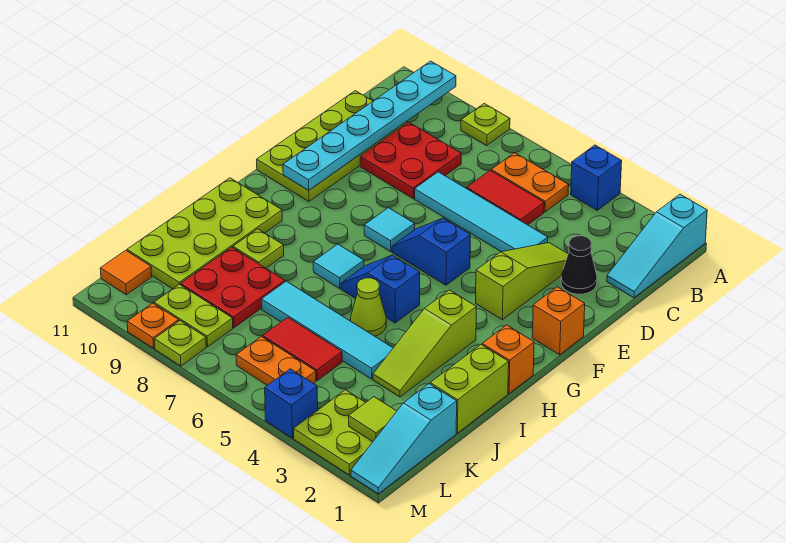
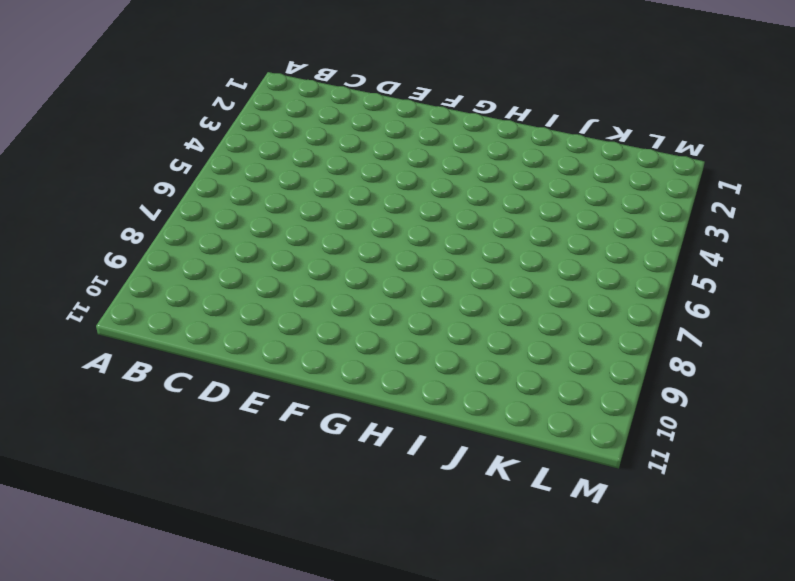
none -> cyan slope A1:C1 level 1 top A
none -> blue brick A4 level 1
none -> lime plate A8 level 1
none -> orange plate B5:B6 level 1

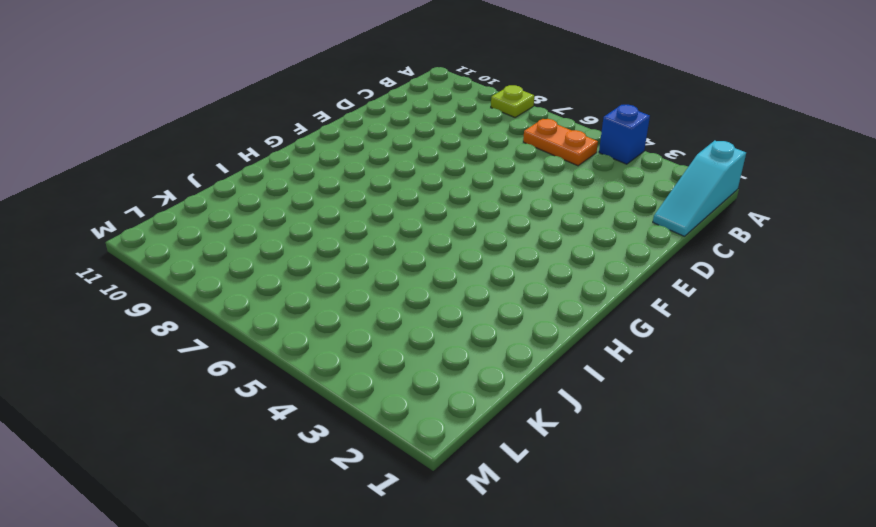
none -> red tile C5:C6 level 1
none -> red plate C8:D9 level 1
none -> lime plate C10:F11 level 1
none -> black cone D2 level 1

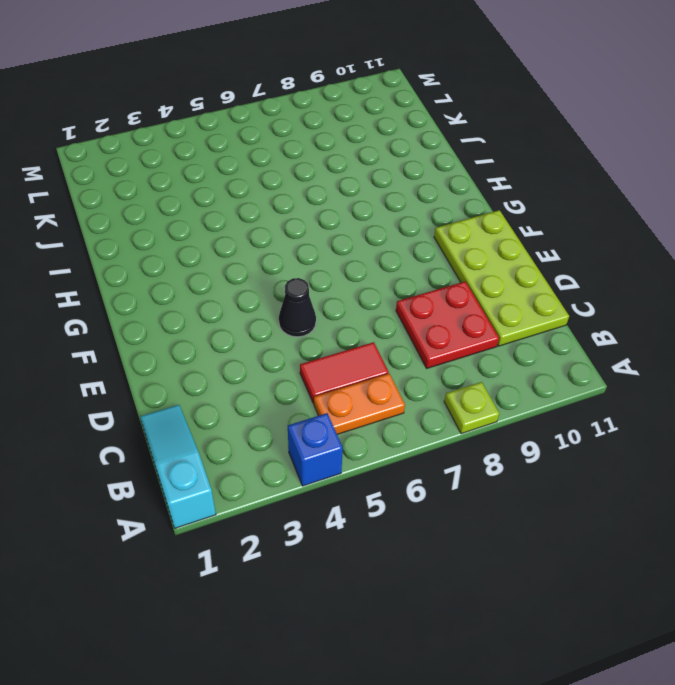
black cone E5 level 1 -> black cone D2 level 1
none -> lime slope D3:F3 level 1 top F
none -> cyan tile D4:D7 level 1
none -> orange brick F1 level 1
none -> blue slope F5:F6 level 1 top 5

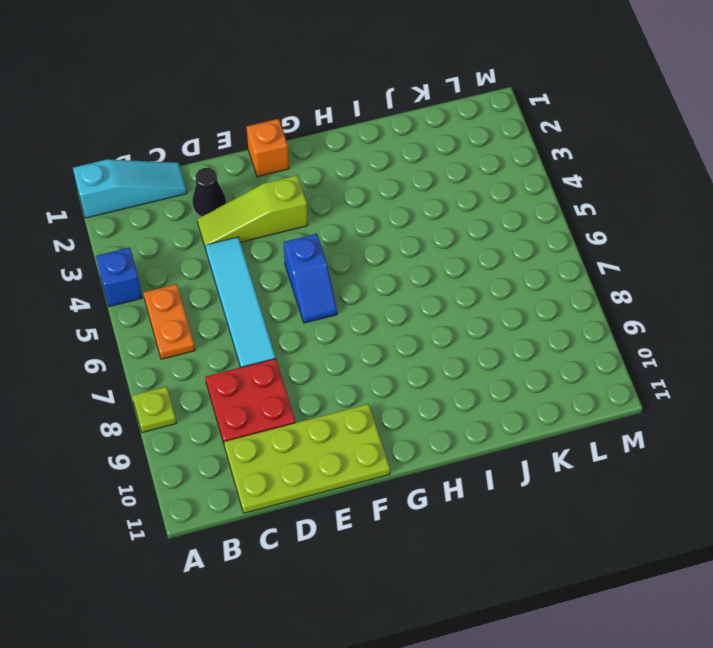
none -> red tile C5:C6 level 1
none -> cyan tile F7 level 1
none -> orange brick H1 level 1
none -> lime slope H3:J3 level 1 top H

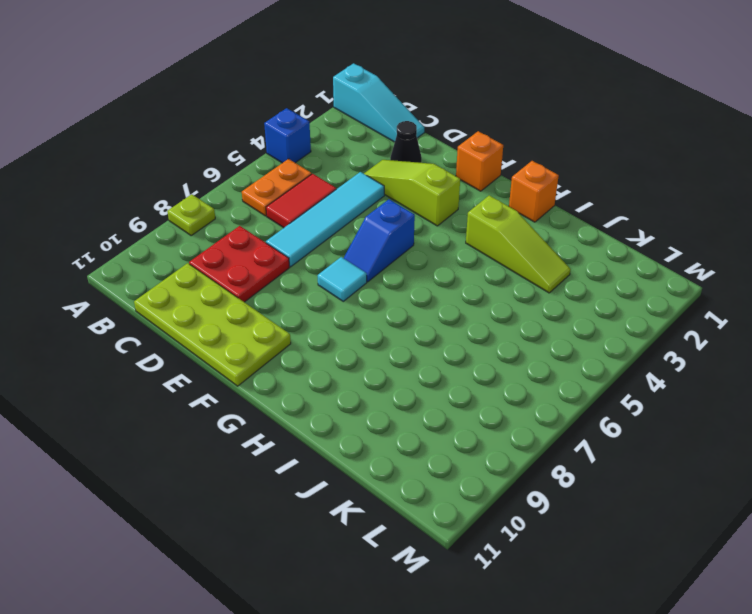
none -> blue slope H5:H6 level 1 top 5
none -> cyan tile H7 level 1
none -> lime plate H10:K11 level 1
none -> lime brick I1:J1 level 1

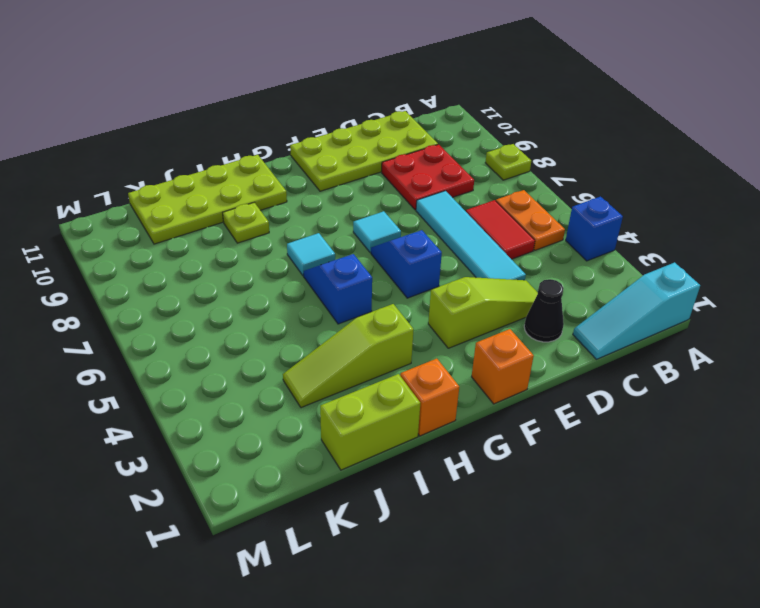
none -> lime cone I5 level 1
none -> cyan tile J4:J7 level 1
none -> red plate J8:K9 level 1
none -> cyan slope K1:M1 level 1 top K

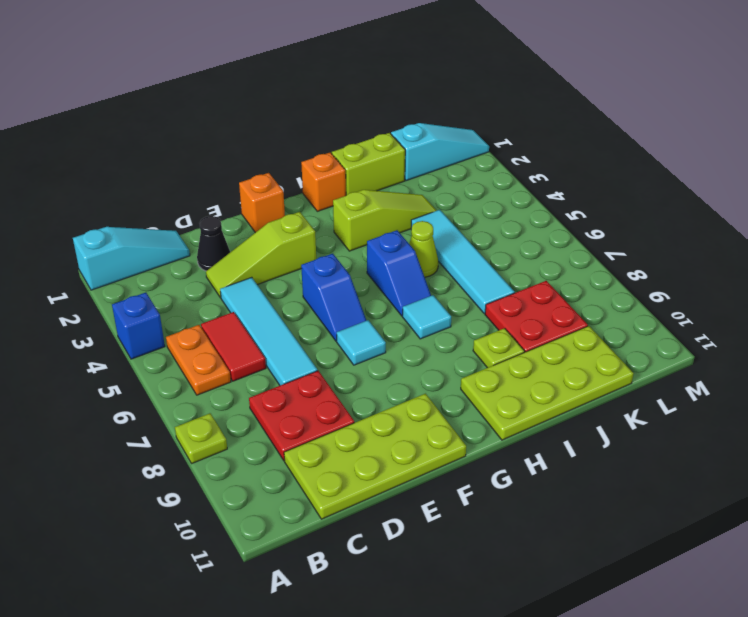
none -> red tile K5:K6 level 1
none -> lime plate L2:M3 level 1
none -> orange plate L5:L6 level 1
none -> lime plate L8:L9 level 1

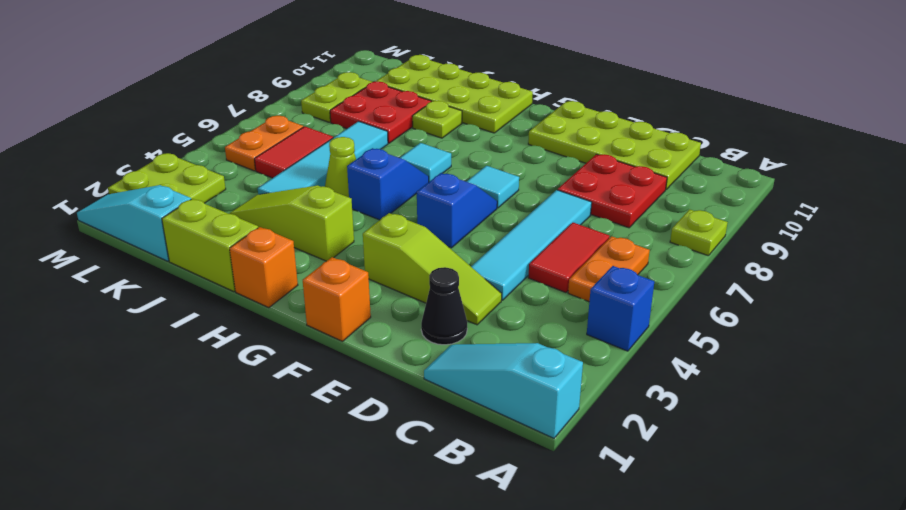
none -> orange tile L11 level 1
none -> blue brick M4 level 1
none -> lime plate M8 level 1
none -> orange plate M9 level 1

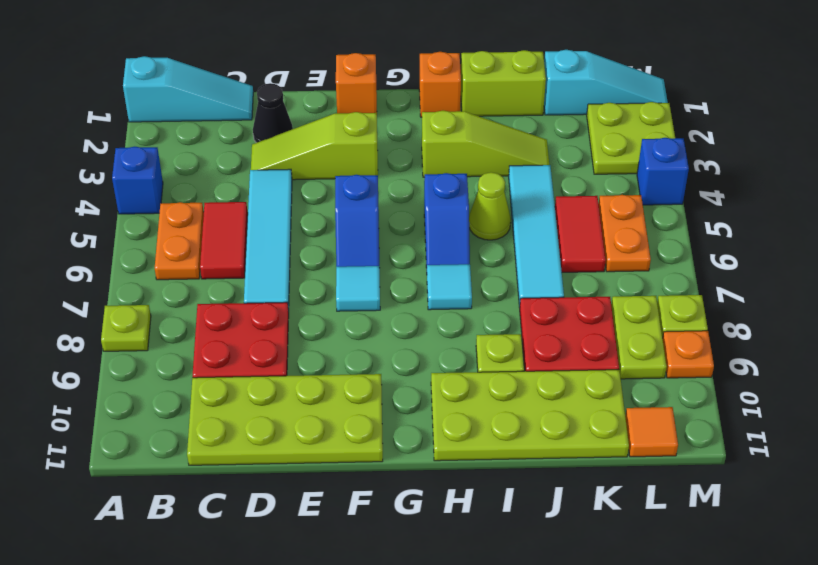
none -> cyan plate A10:F10 level 2
none -> lime tile L2 level 2

